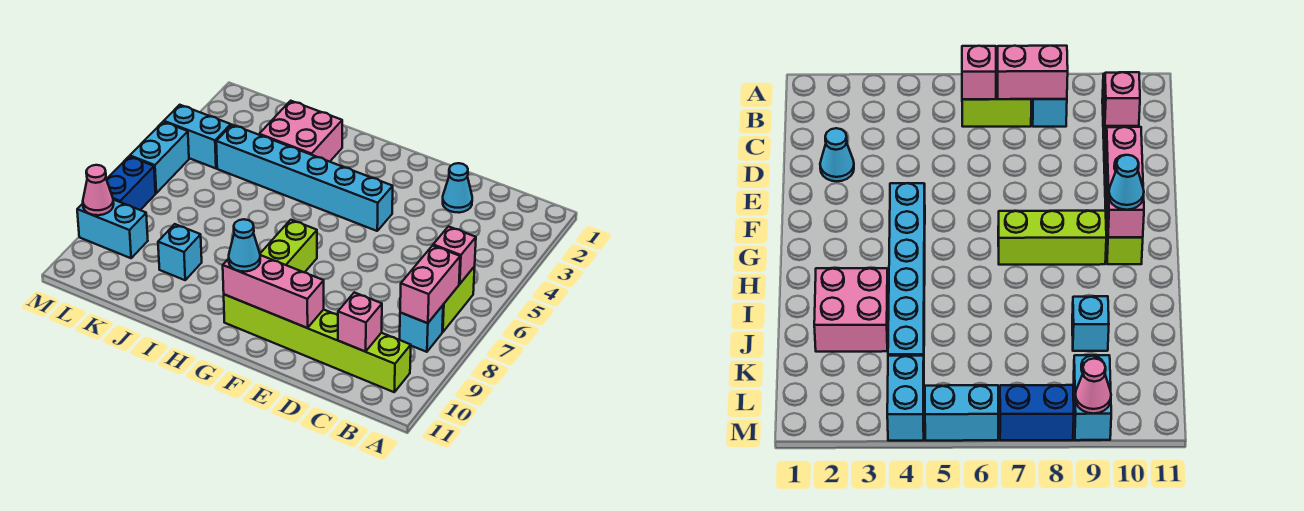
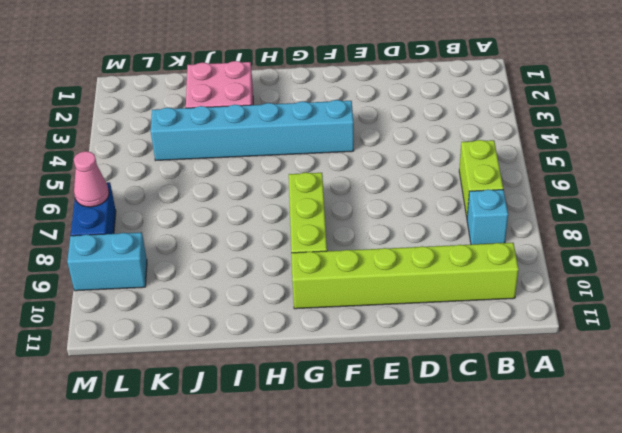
pink cone M7 level 2 -> pink cone M9 level 2
none -> cyan cone D2 level 1
none -> cyan brick J9 level 1
none -> cyan brick L4:M4 level 1

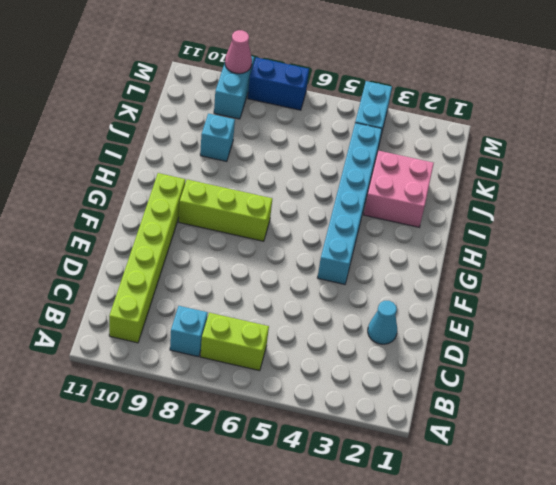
none -> cyan brick M5:M6 level 1
none -> pink brick B6 level 2
none -> pink brick B7:B8 level 2

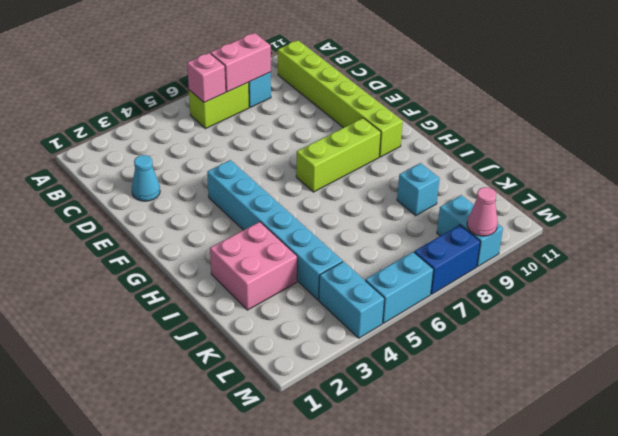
none -> pink brick C10 level 2
none -> pink brick E10:G10 level 2
none -> cyan cone G10 level 3

